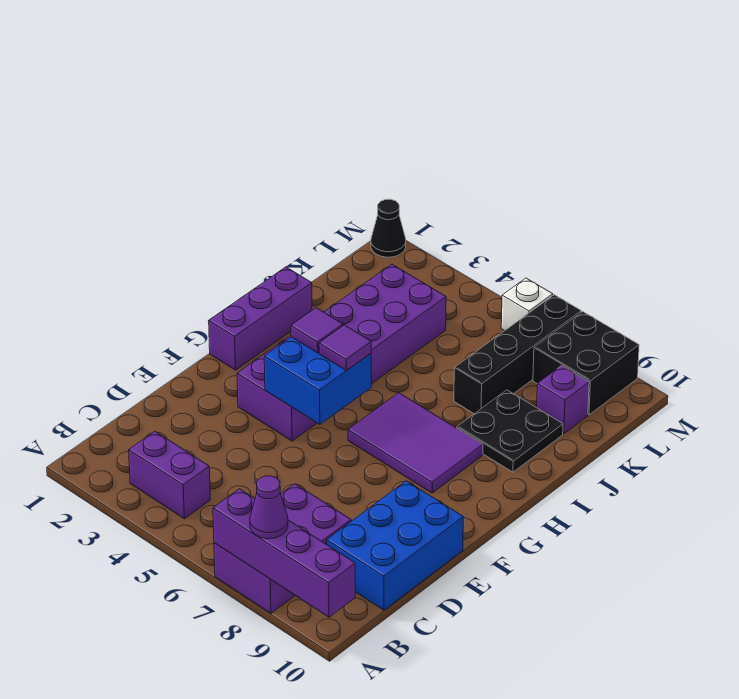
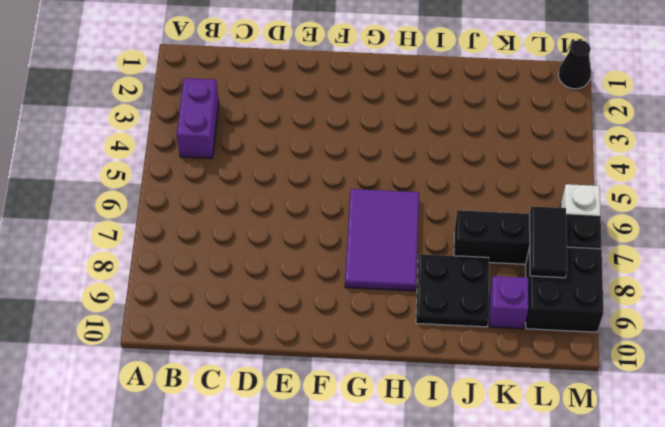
black tile L7:L8 level 2 -> none
none -> purple brick A7:C8 level 1
none -> blue brick C9:E10 level 1
none -> purple brick F3:K4 level 1

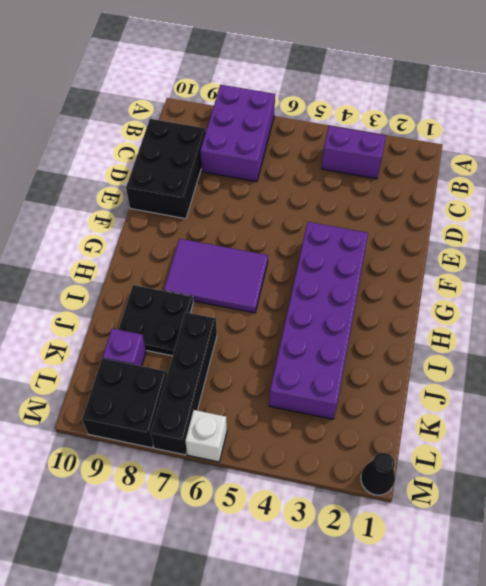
black brick C9:E10 level 1 -> blue brick C9:E10 level 1
none -> purple brick G1:I1 level 1
none -> purple brick A7:A10 level 2
none -> blue brick F4:G5 level 2

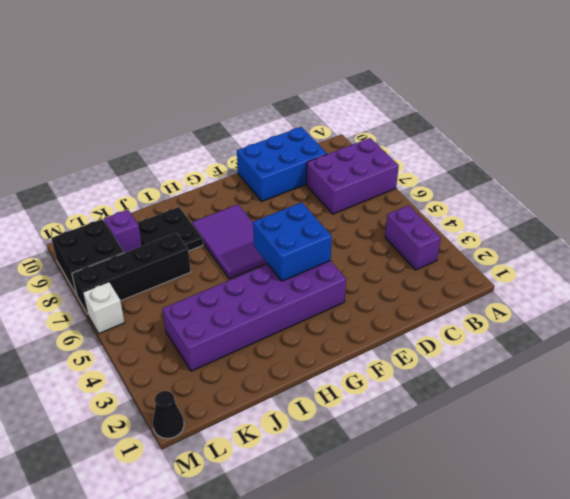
none -> purple brick G1:I1 level 1
none -> purple brick A7:A10 level 2
none -> purple cone A8 level 3

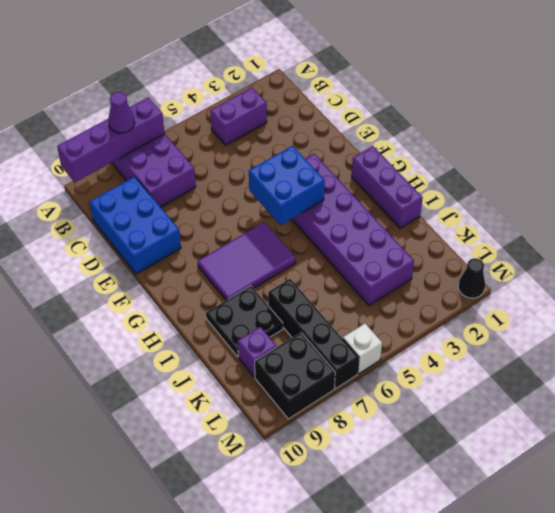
none -> purple tile G4 level 3
none -> purple tile G5 level 3

